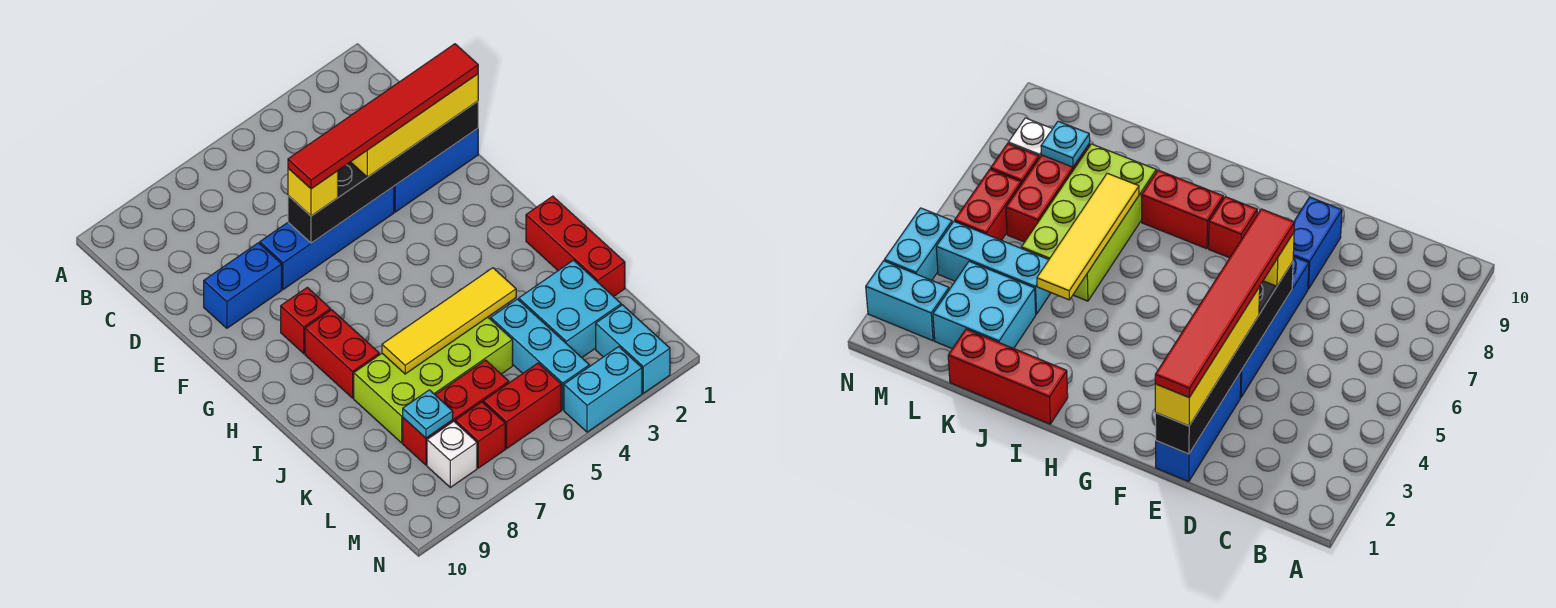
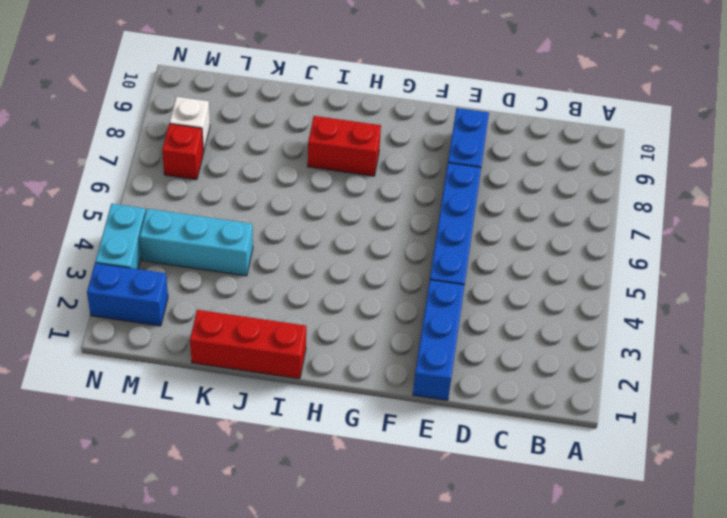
blue brick M2:N2 level 1 -> cyan brick M2:N2 level 1
none -> red brick G8 level 1
none -> lime brick J5:K8 level 1
none -> cyan brick K2:L3 level 1

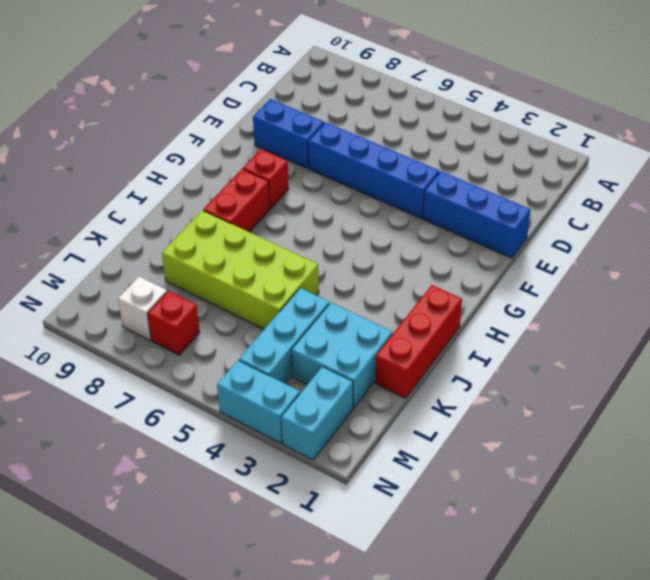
none -> red brick L6:L8 level 1
none -> red brick M5:M6 level 1
none -> black brick E1:E6 level 2

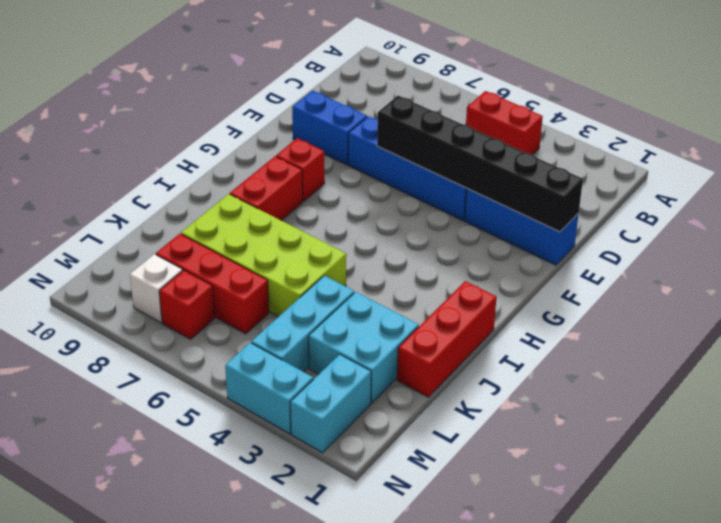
red brick B4:B5 level 1 -> red brick M5:M6 level 1
none -> yellow tile J4:J7 level 2
none -> cyan plate L8 level 2
none -> yellow brick E1:E4 level 3

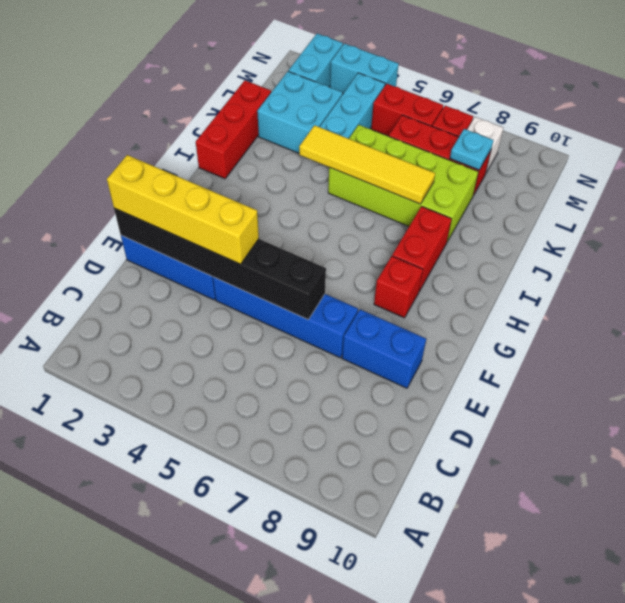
none -> yellow brick E6 level 3
none -> red tile E1:E6 level 4

